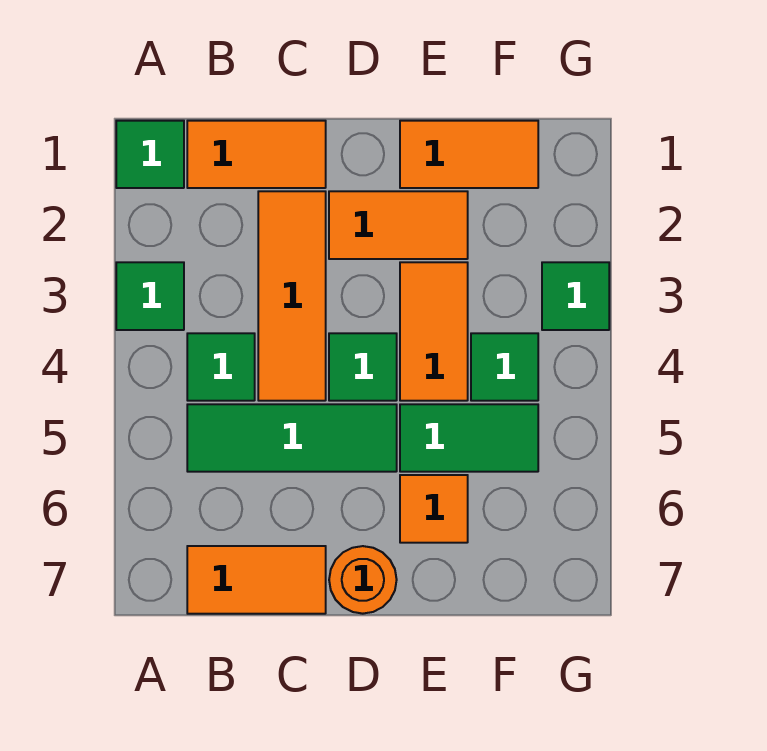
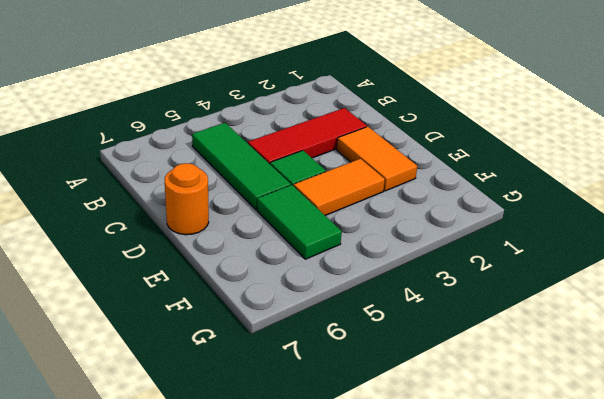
red tile C2:C4 level 1 -> orange tile C2:C4 level 1
none -> green tile A1 level 1
none -> green tile A3 level 1
none -> orange tile B1:C1 level 1

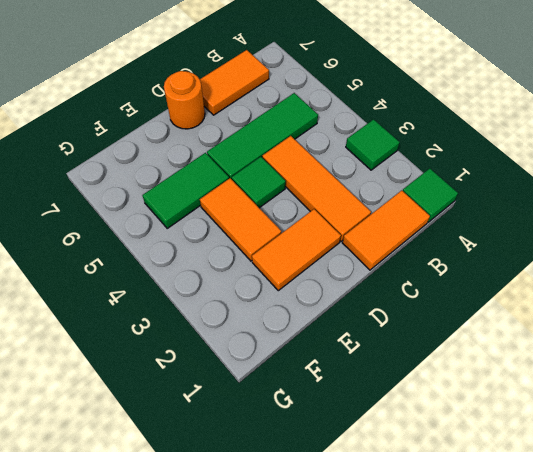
none -> green tile B4 level 1
none -> orange tile E1:F1 level 1
none -> orange tile E6 level 1

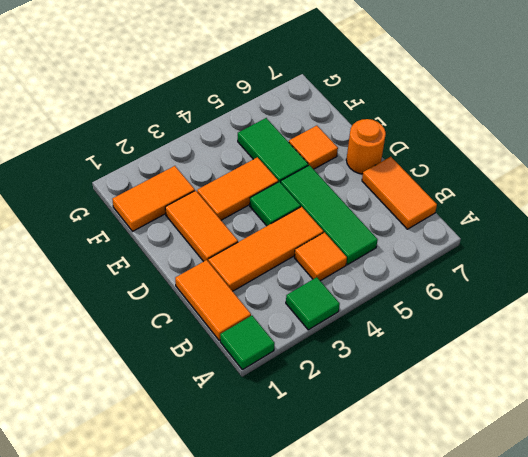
orange tile B4 level 1 -> green tile B4 level 1
orange tile F1:F2 level 1 -> orange tile E1:F1 level 1
none -> green tile F4 level 1
none -> green tile G3 level 1

